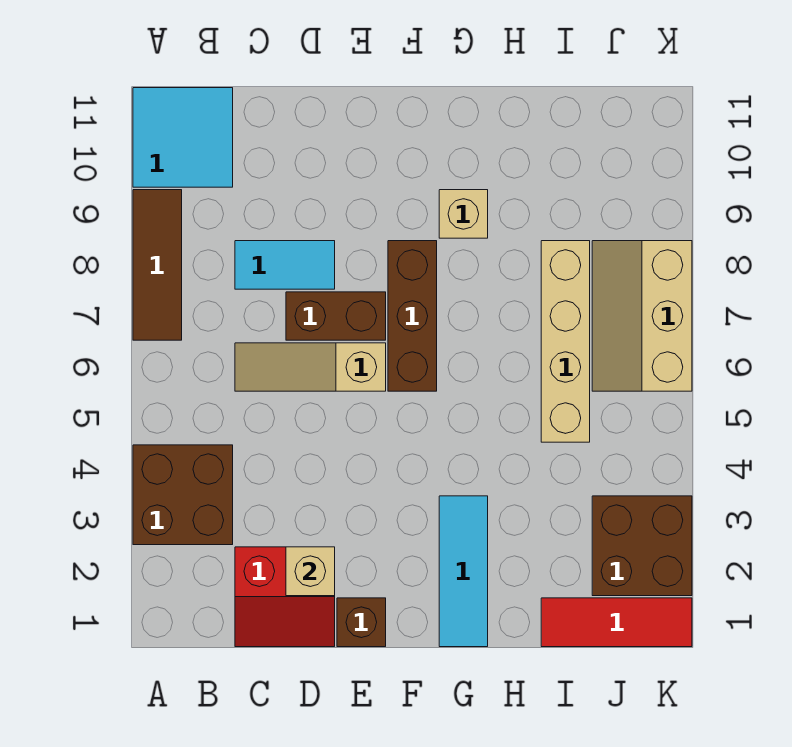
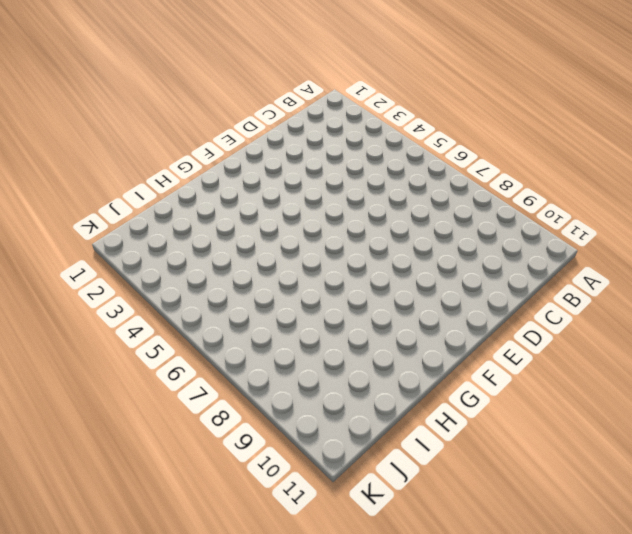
none -> brown brick A3:B4 level 1
none -> brown tile A7:A9 level 1
none -> cyan tile A10:B11 level 1

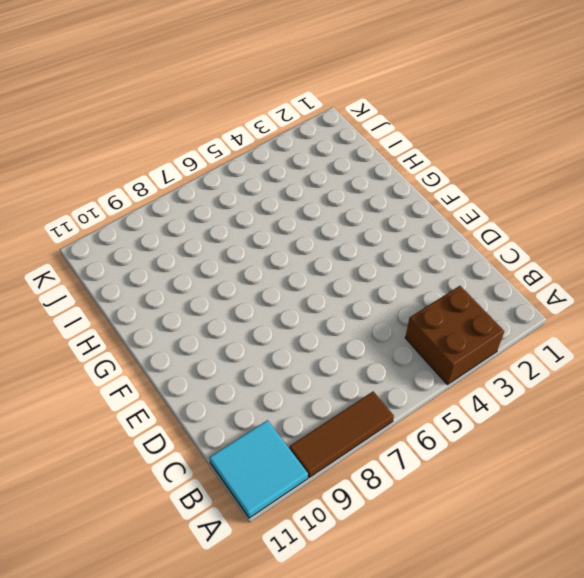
none -> red slope C1:D2 level 1 top 2
none -> tan slope C6:E6 level 1 top E
none -> cyan tile C8:D8 level 1

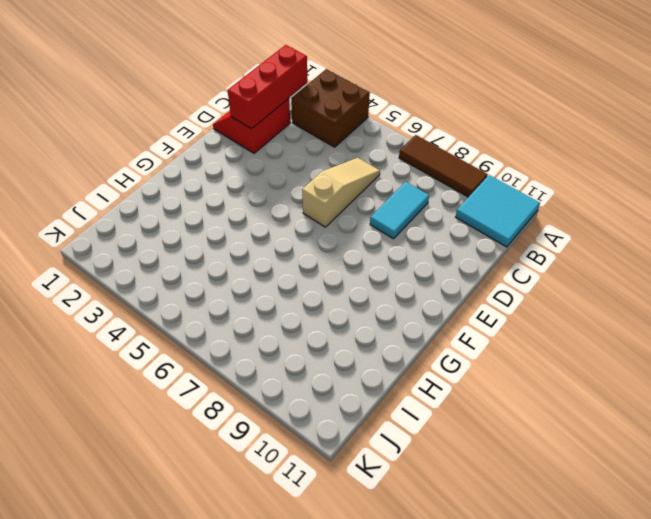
red brick B2:D2 level 2 -> tan brick D2 level 2
none -> brown brick D7:E7 level 1
none -> brown brick E1 level 1
none -> brown brick F6:F8 level 1

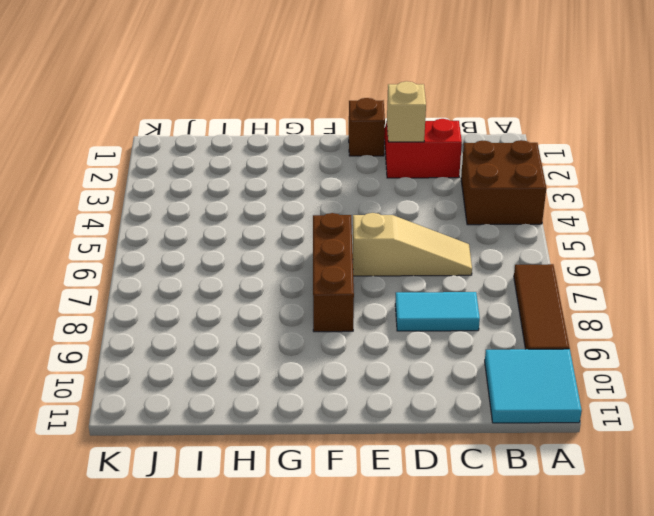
none -> brown brick D7:E7 level 1
none -> cyan tile G1:G3 level 1
none -> tan brick G9 level 1

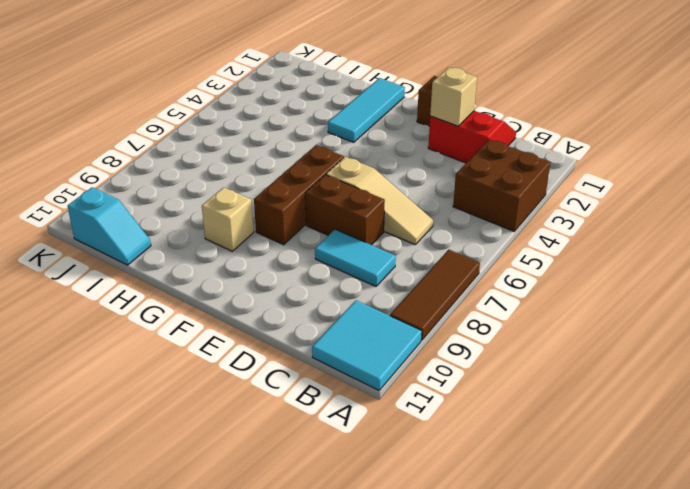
cyan slope I11:J11 level 1 top J -> none
none -> red tile I1:K1 level 1
none -> tan brick I5:I8 level 1
none -> brown brick J2:K3 level 1

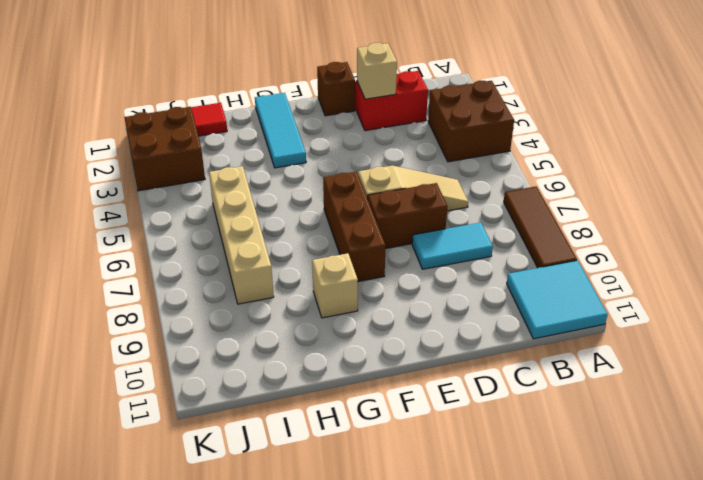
none -> tan slope J6:K8 level 1 top K

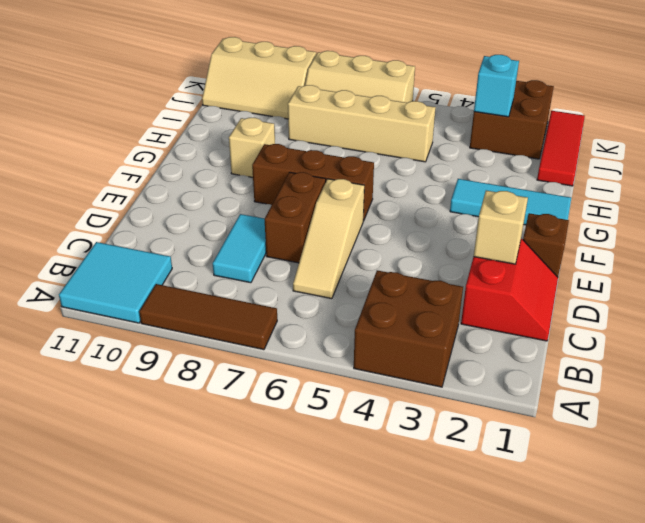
cyan brick J3 level 2 -> none
tan slope J9:K11 level 1 top K -> none

